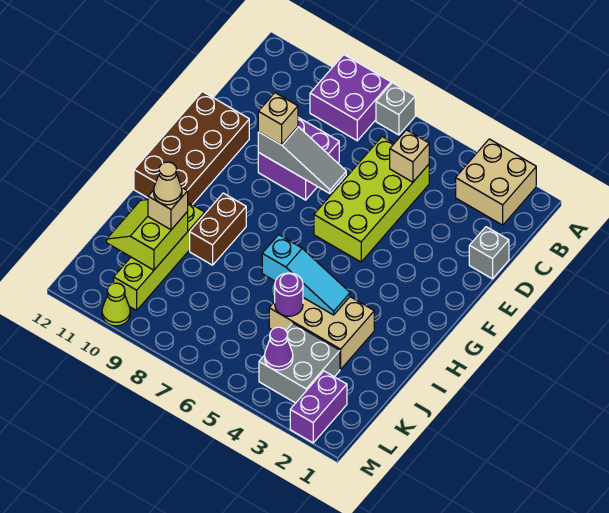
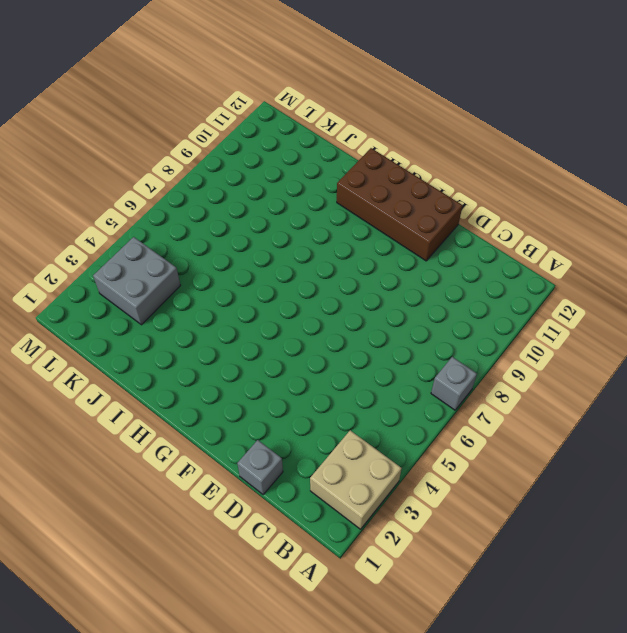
none -> purple brick A8:B9 level 1
none -> lime brick C5:F6 level 1
none -> purple brick D8:E9 level 1

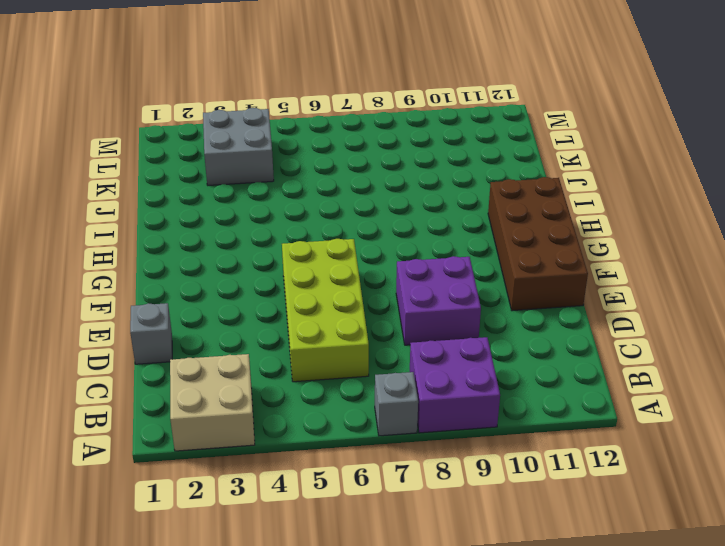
none -> brown brick H9:I9 level 1
none -> tan brick I3:J5 level 1
none -> lime brick I10:L10 level 1

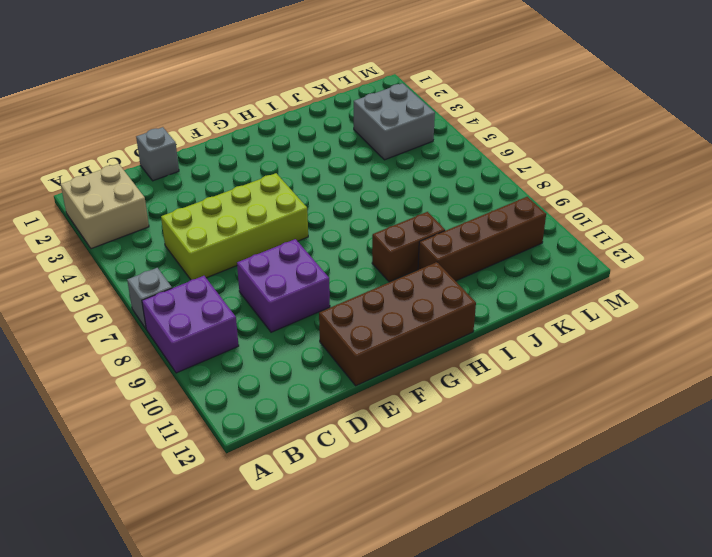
brown brick I10:L10 level 1 -> lime brick I10:L10 level 1
none -> tan brick I3:J5 level 1
none -> purple brick L2:M2 level 1
none -> lime cone M10 level 1

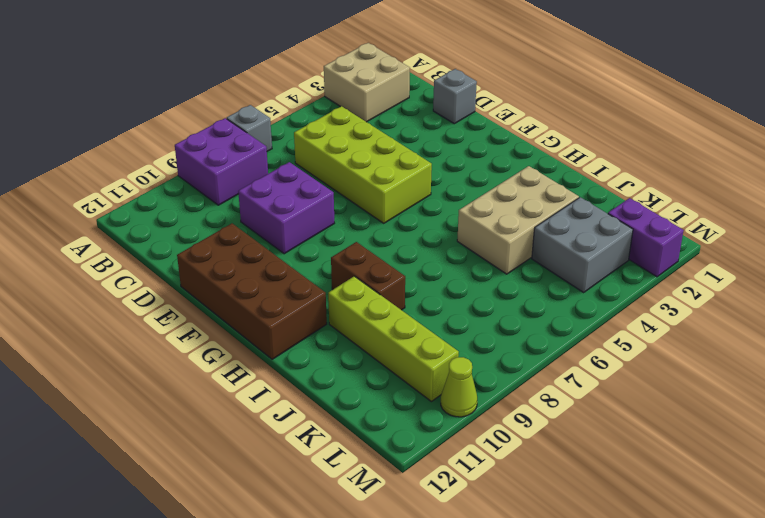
none -> tan brick C5 level 2
none -> grey slope E7:E9 level 2 top 9
none -> cyan slope I4:I6 level 2 top 6

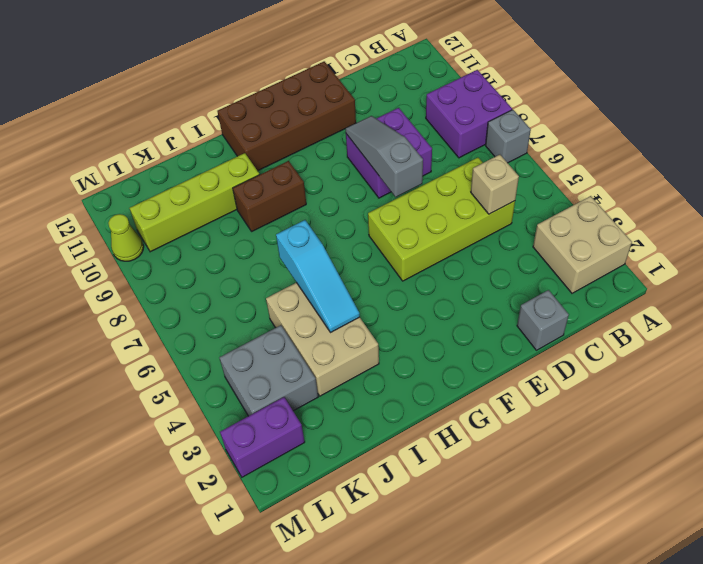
grey slope E7:E9 level 2 top 7 -> grey slope E7:E9 level 2 top 9
none -> purple round brick J5 level 2
none -> lime slope J10:K11 level 2 top 10
none -> purple cone L4 level 2

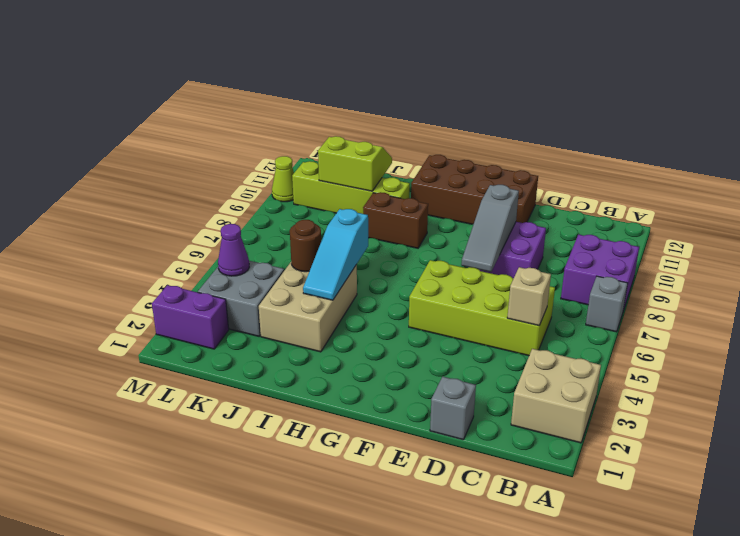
brown round brick J5 level 2 -> purple round brick J5 level 2
none -> tan brick E9 level 3
none -> tan brick J10 level 3
none -> tan cone J10 level 4

